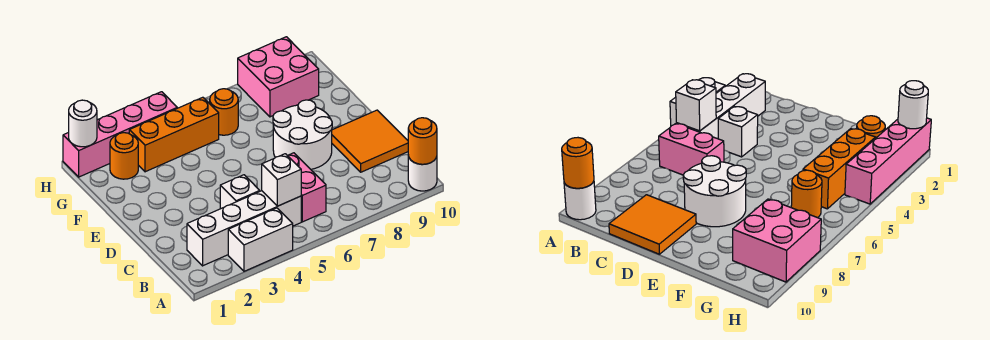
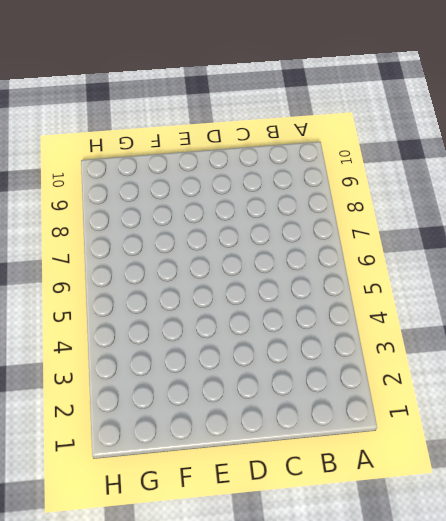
none -> white brick A3:A4 level 1
none -> white round brick A10 level 1
none -> white brick B2:B5 level 1

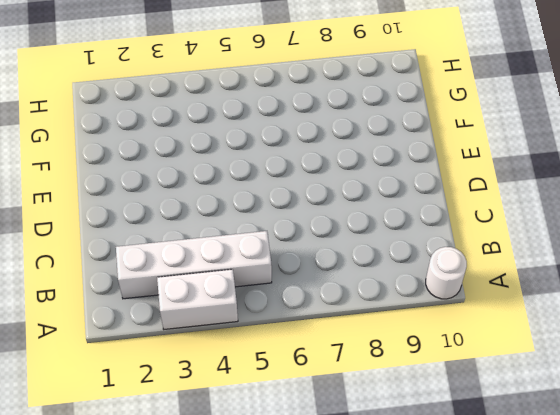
none -> pink brick B6:C6 level 1
none -> white brick C4 level 1
none -> orange tile C9:D10 level 1

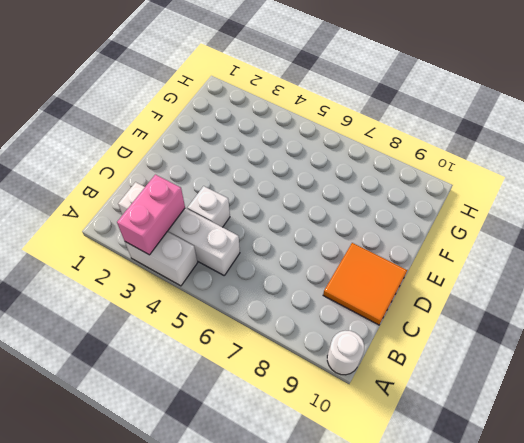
pink brick A3:B3 level 2 -> pink brick B6:C6 level 1
none -> white round brick D7:E8 level 1
none -> orange round brick G2 level 1
none -> orange brick G3:G5 level 1

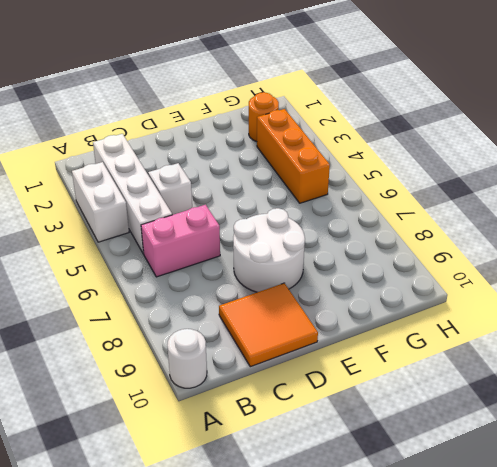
none -> orange round brick G6 level 1
none -> pink brick G8:H9 level 1
none -> pink brick H1:H4 level 1

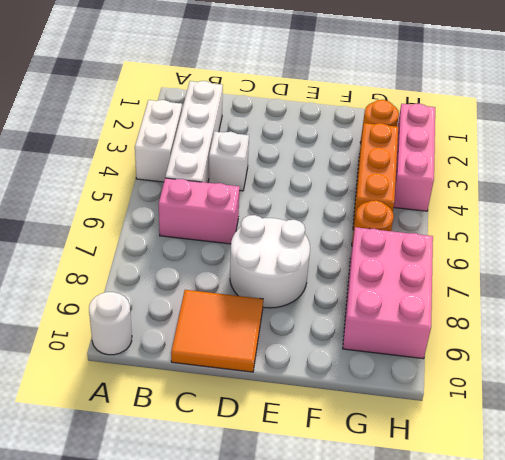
pink brick G7:H9 level 1 -> pink brick G8:H9 level 1
pink brick H2:H4 level 1 -> pink brick H1:H4 level 1
none -> orange round brick A10 level 2
none -> white brick B5 level 2
none -> white round brick H1 level 2

